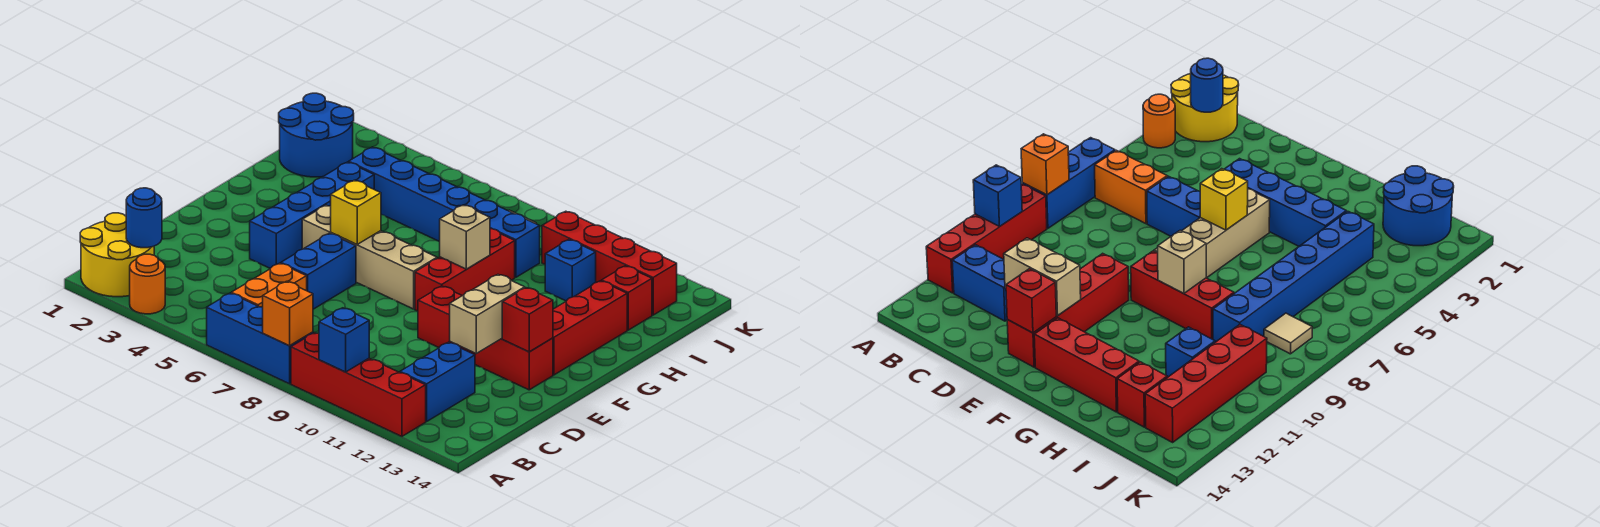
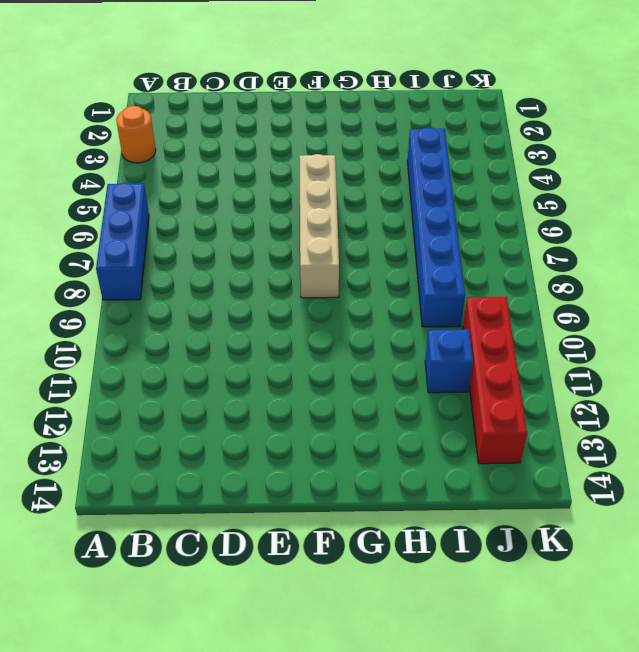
none -> yellow round brick A1:B2 level 1
none -> red brick A9:A12 level 1
none -> orange brick B6:C6 level 1

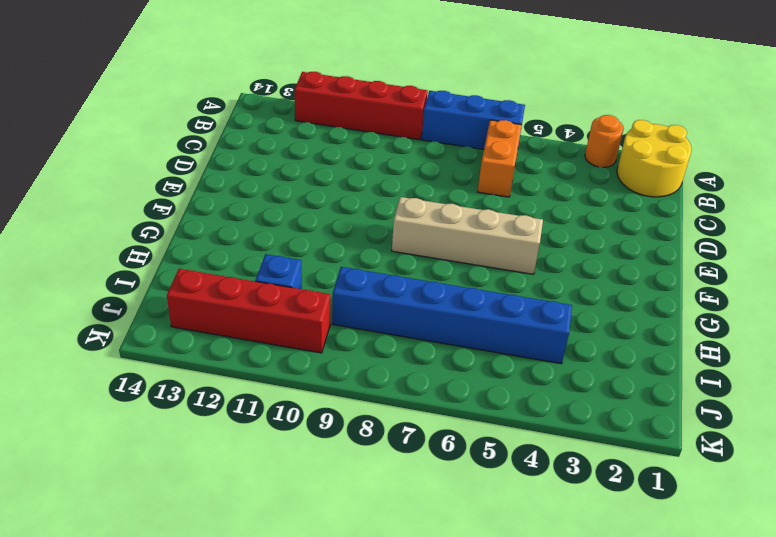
none -> blue brick B12:C12 level 1
none -> blue brick D6:E6 level 1
none -> blue brick E4:H4 level 1

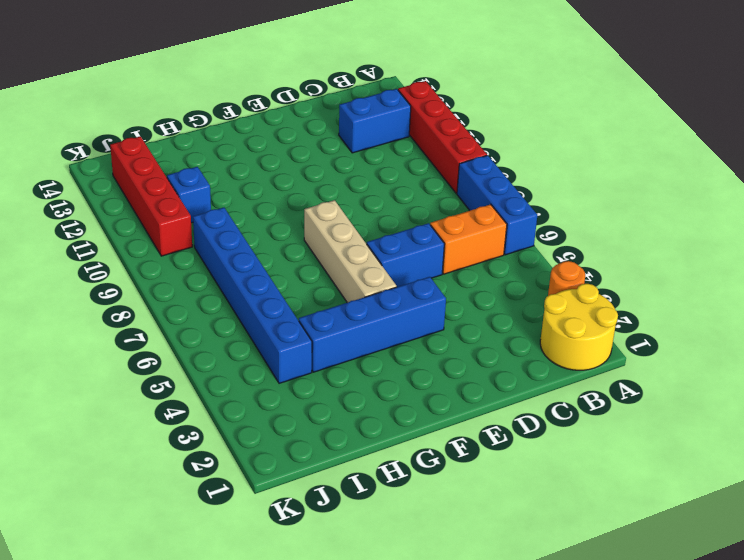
none -> red brick E10:E13 level 1
none -> red brick F9:H9 level 1
none -> red brick F13:H13 level 1

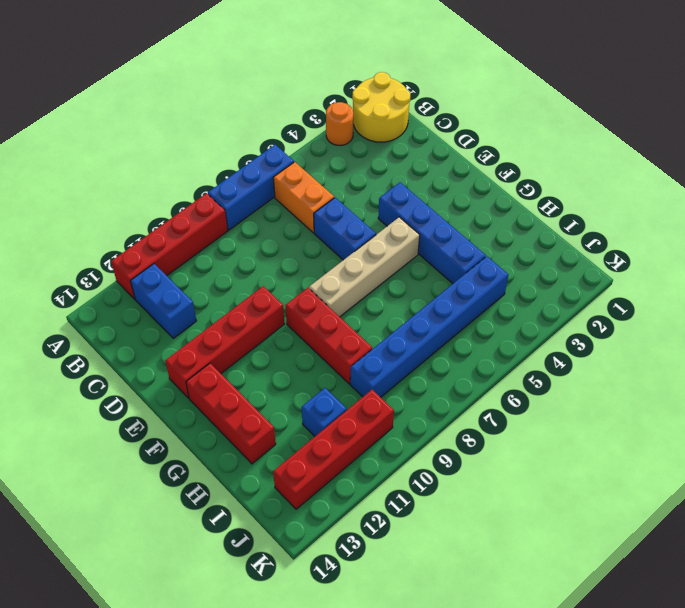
none -> blue round brick I1:J2 level 1
none -> red brick I13 level 1
none -> tan tile J8 level 1

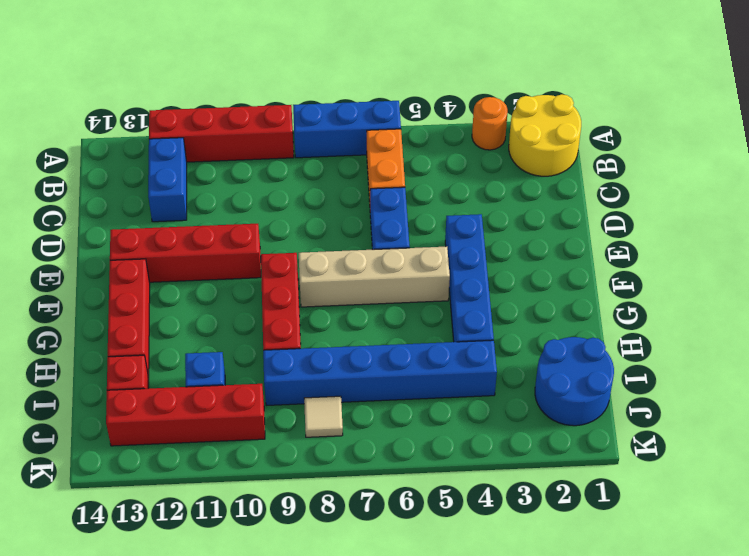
none -> orange brick A8 level 2
none -> blue brick A10 level 2
none -> blue round brick B2 level 2

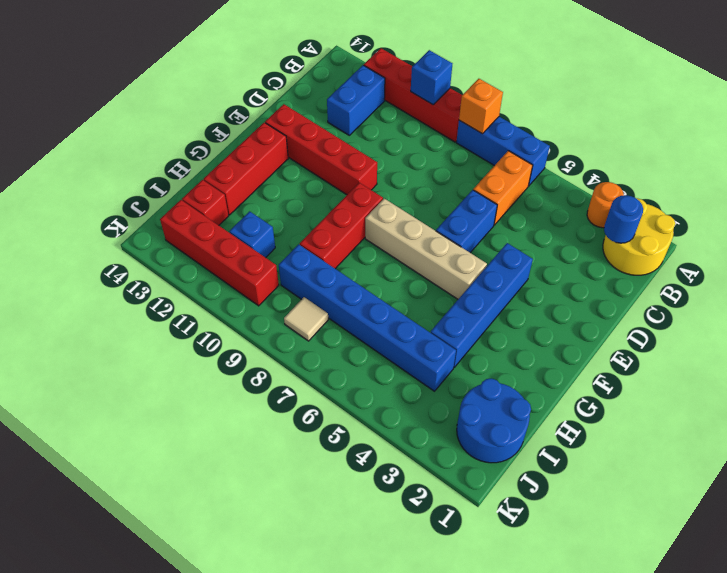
none -> tan brick D12:E12 level 2
none -> red brick E13 level 2
none -> yellow brick F6 level 2

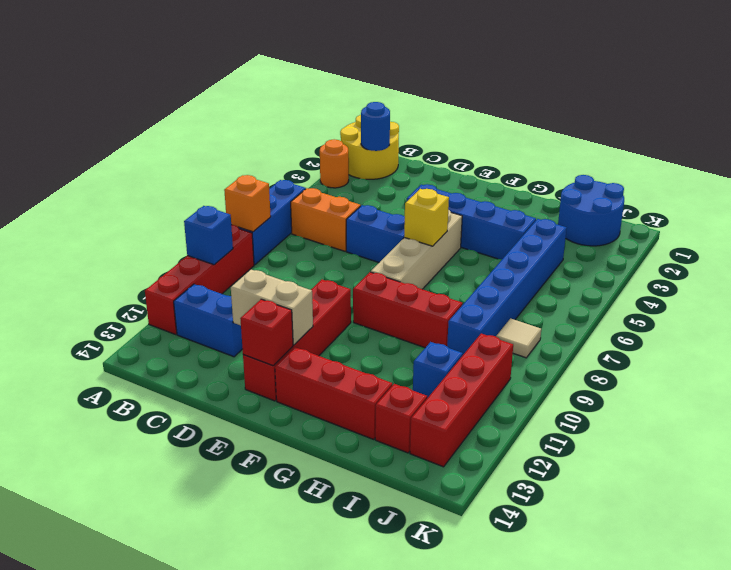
none -> tan brick G9 level 2

